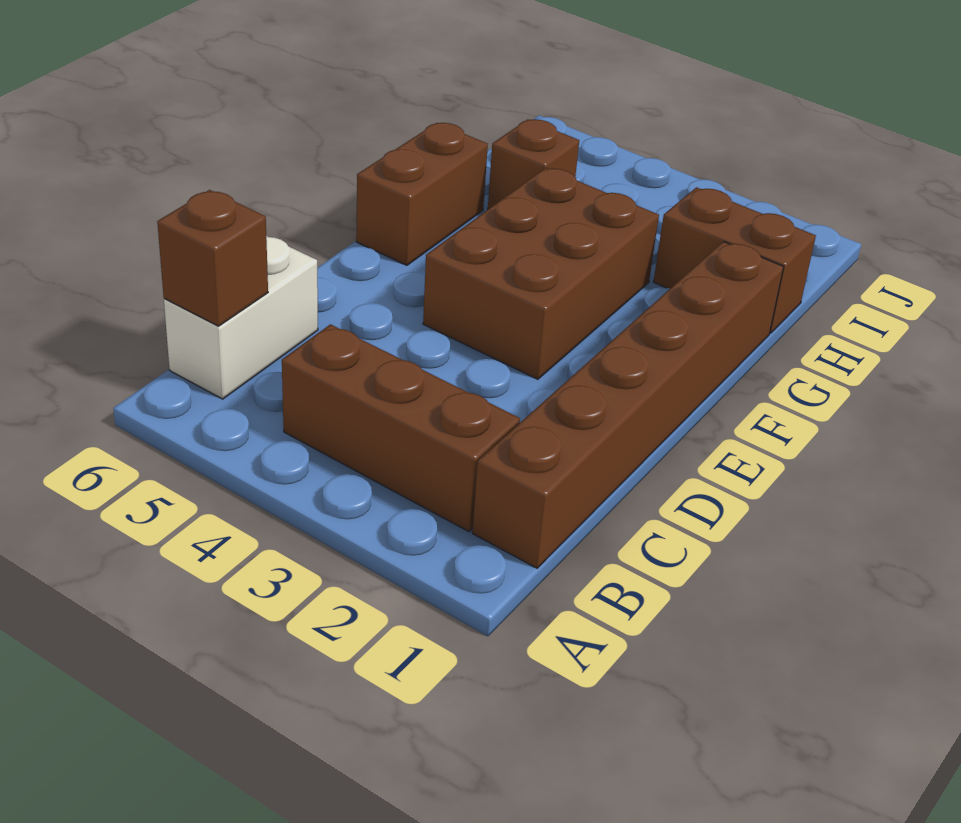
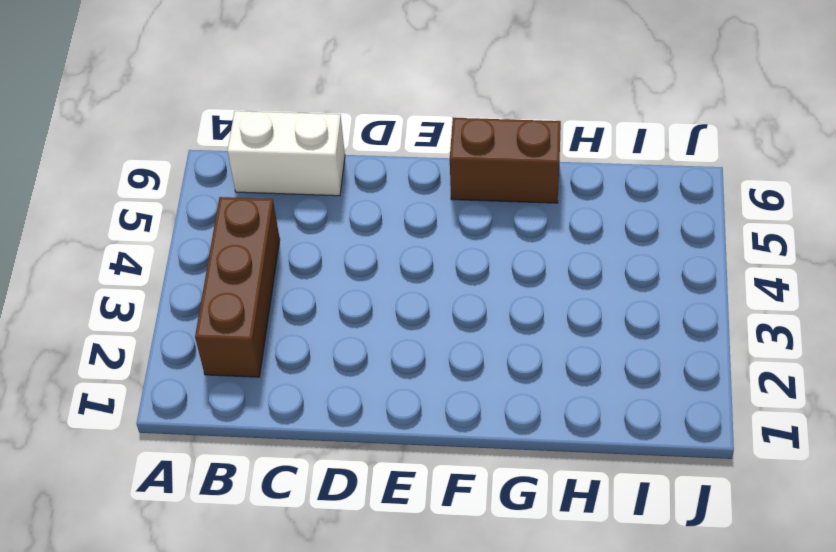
none -> brown brick B1:G1 level 1
none -> brown brick E3:G4 level 1

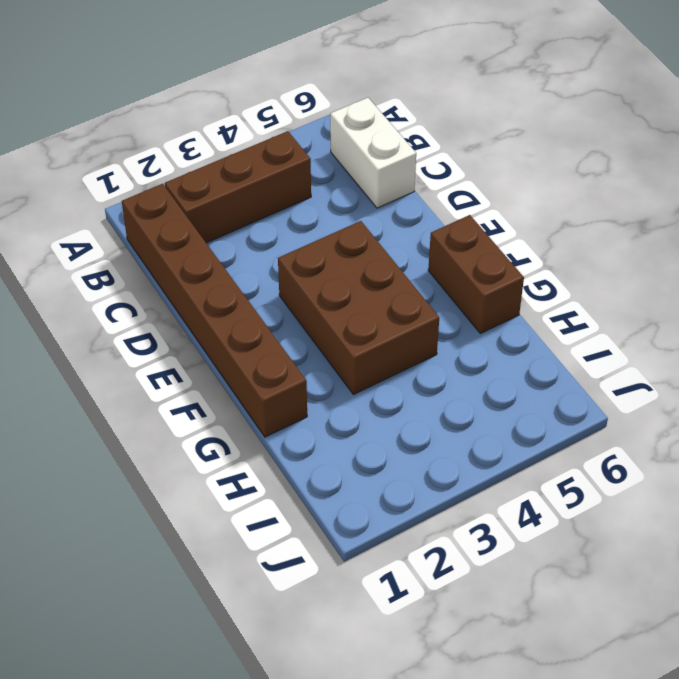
none -> brown brick H1:H2 level 1
none -> brown brick H5 level 1

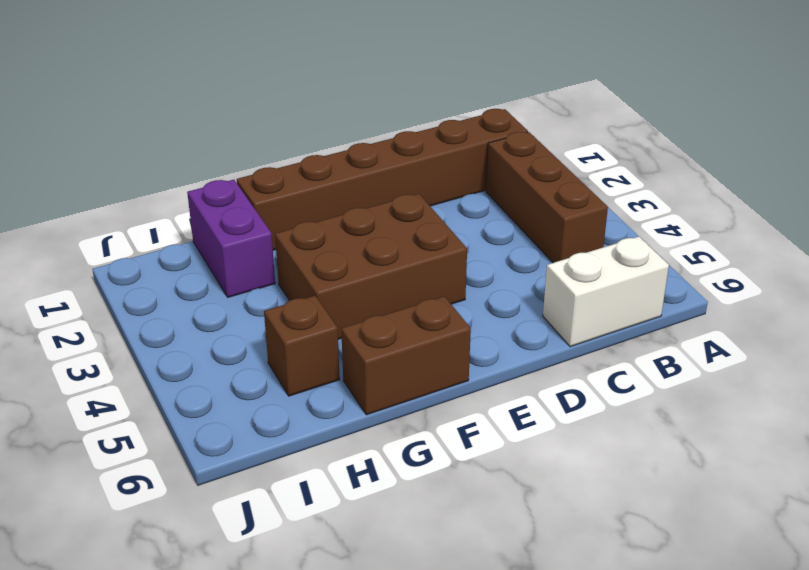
purple brick H1:H2 level 1 -> brown brick H1:H2 level 1
none -> brown brick B6 level 2

